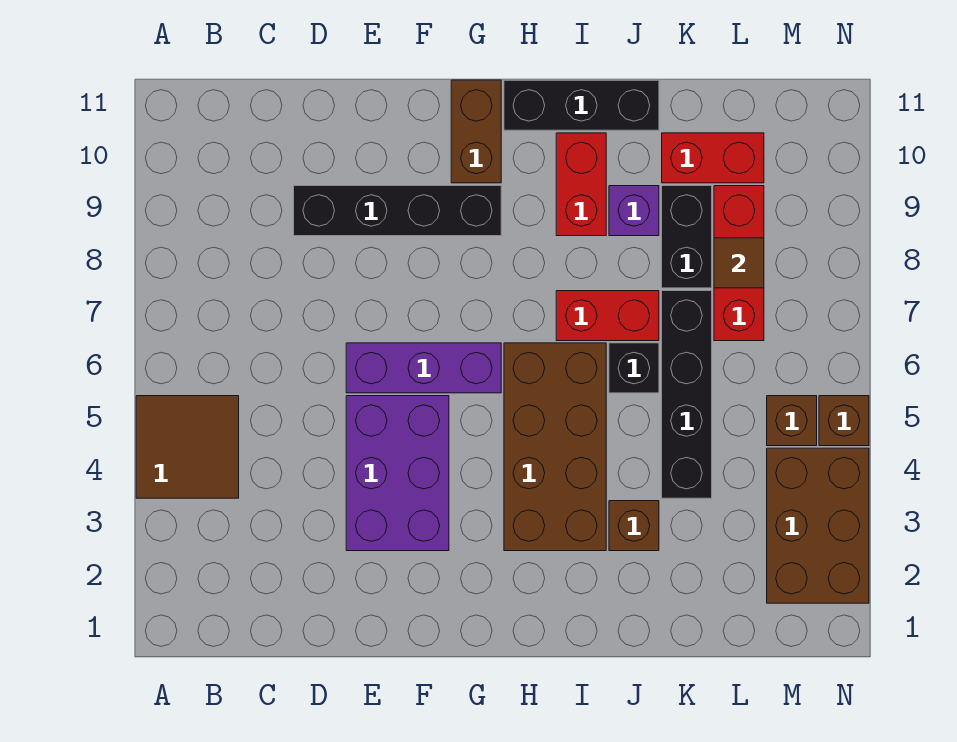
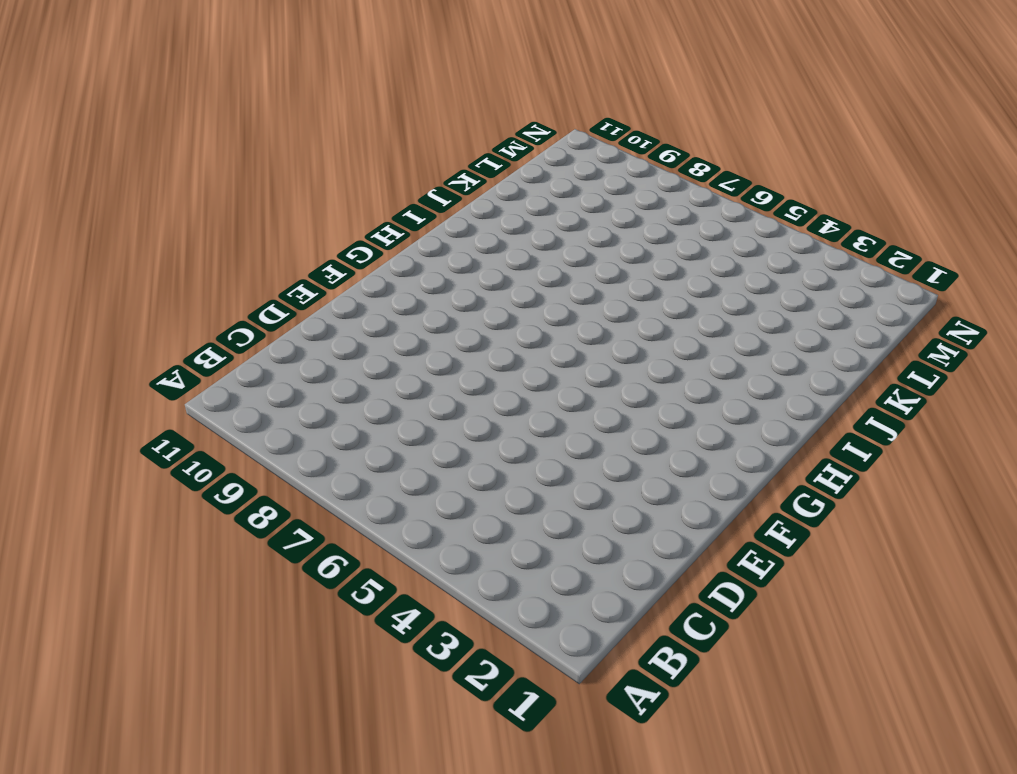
none -> brown tile A4:B5 level 1
none -> black brick D9:G9 level 1
none -> purple brick E3:F5 level 1

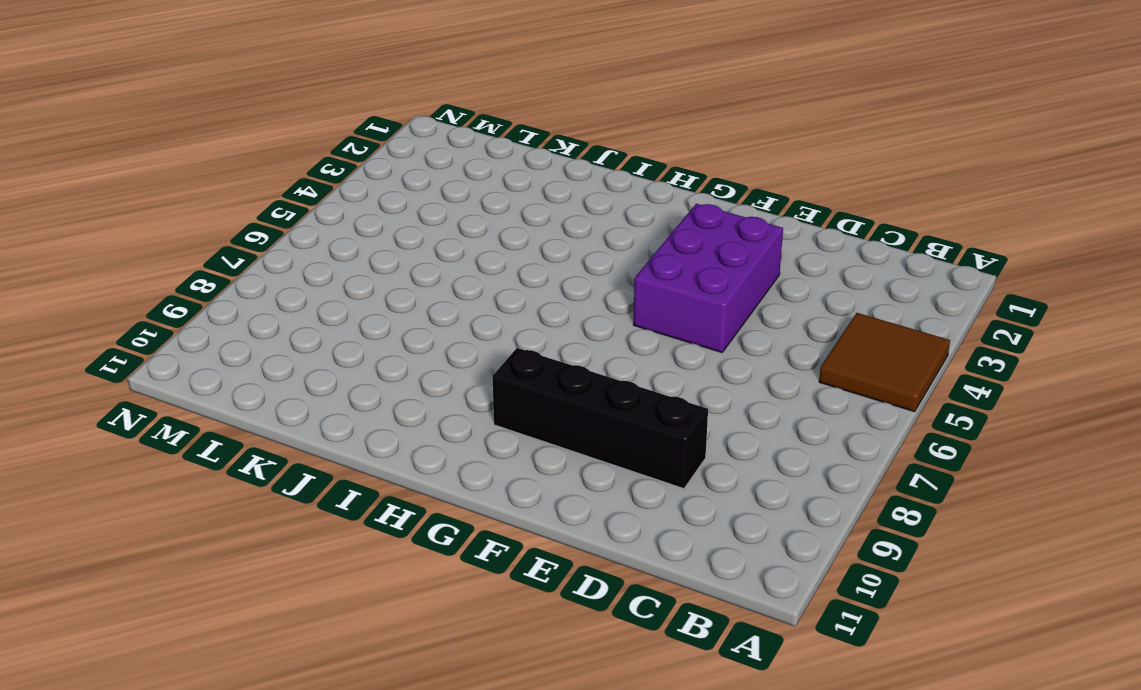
none -> purple brick E6:G6 level 1
none -> brown brick G10:G11 level 1
none -> brown brick H3:I6 level 1

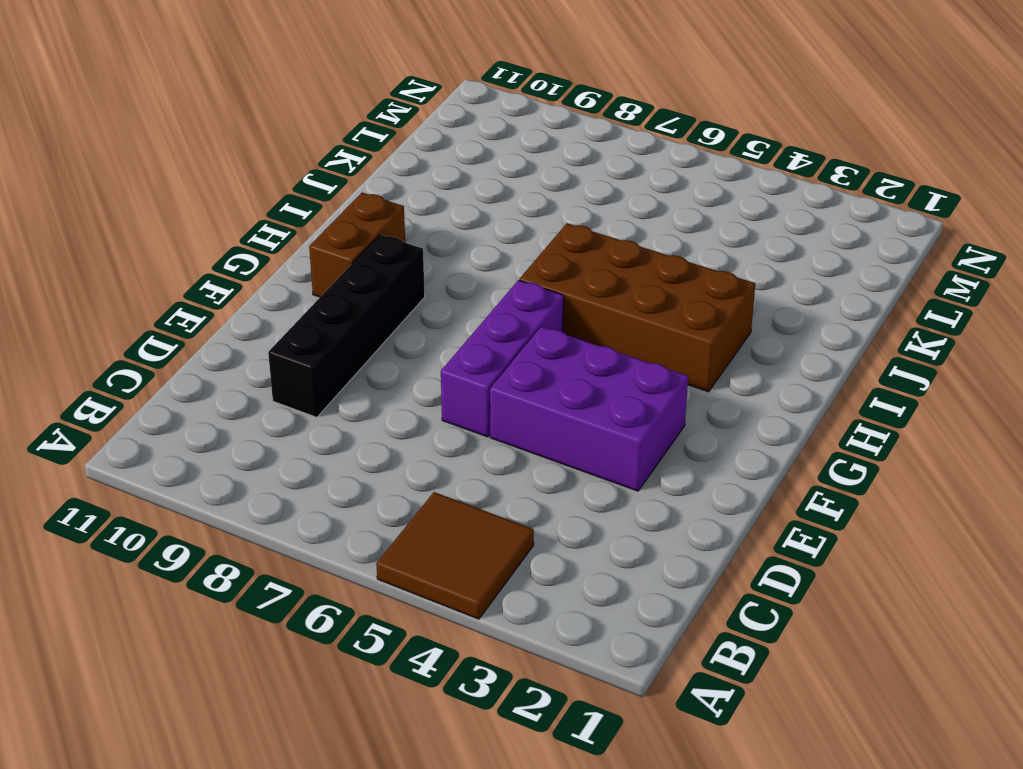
brown brick G10:H10 level 1 -> brown brick G10:G11 level 1
none -> black brick H11:J11 level 1
none -> red brick I7:J7 level 1
none -> red brick I9:I10 level 1

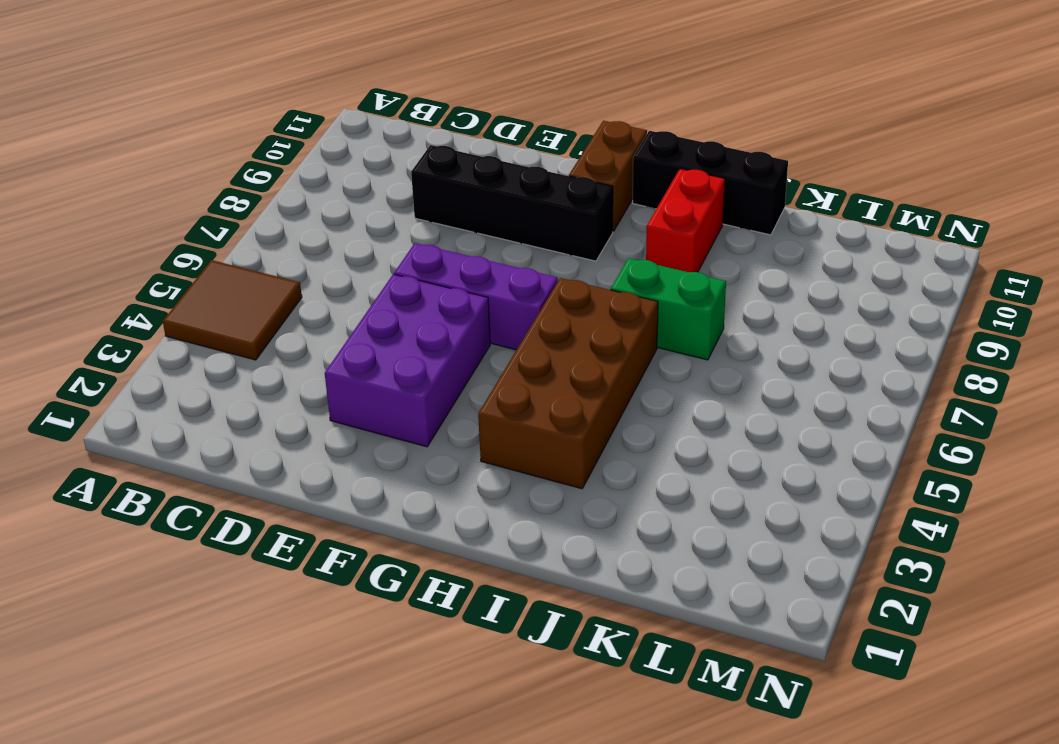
green brick I7:J7 level 1 -> red brick I7:J7 level 1
none -> brown brick J3 level 1
none -> black brick J6 level 1
none -> purple brick J9 level 1

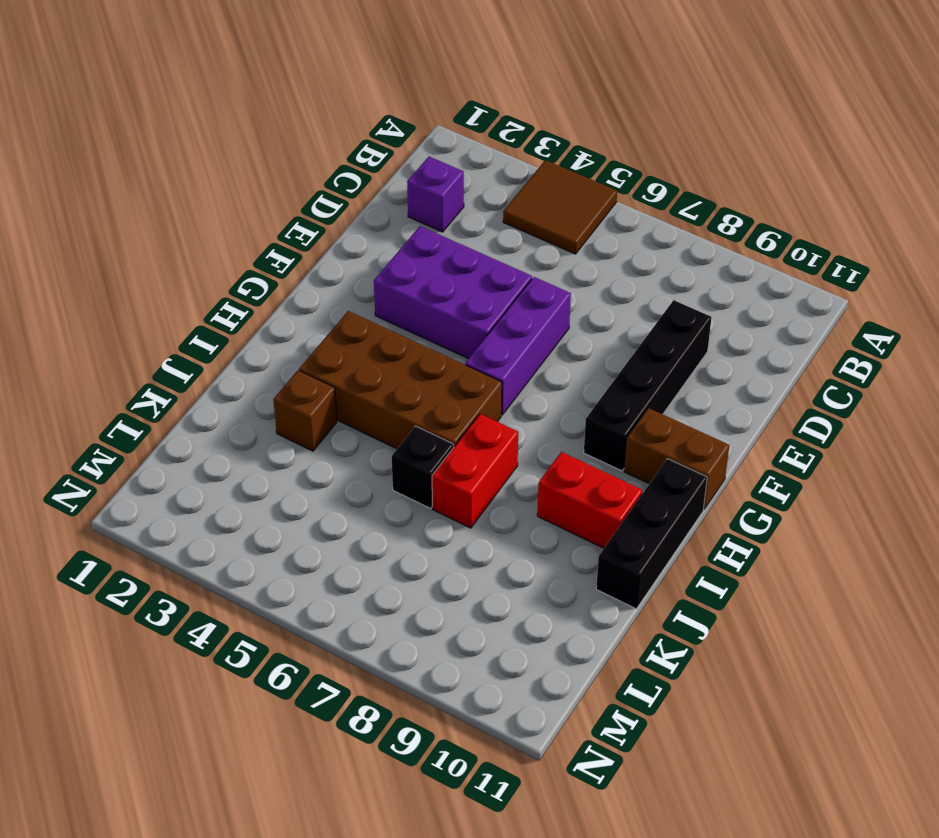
purple brick C2 level 1 -> purple brick J9 level 1
none -> black brick K4:K7 level 1
none -> black brick K8:K9 level 1
none -> red brick K10:L10 level 1

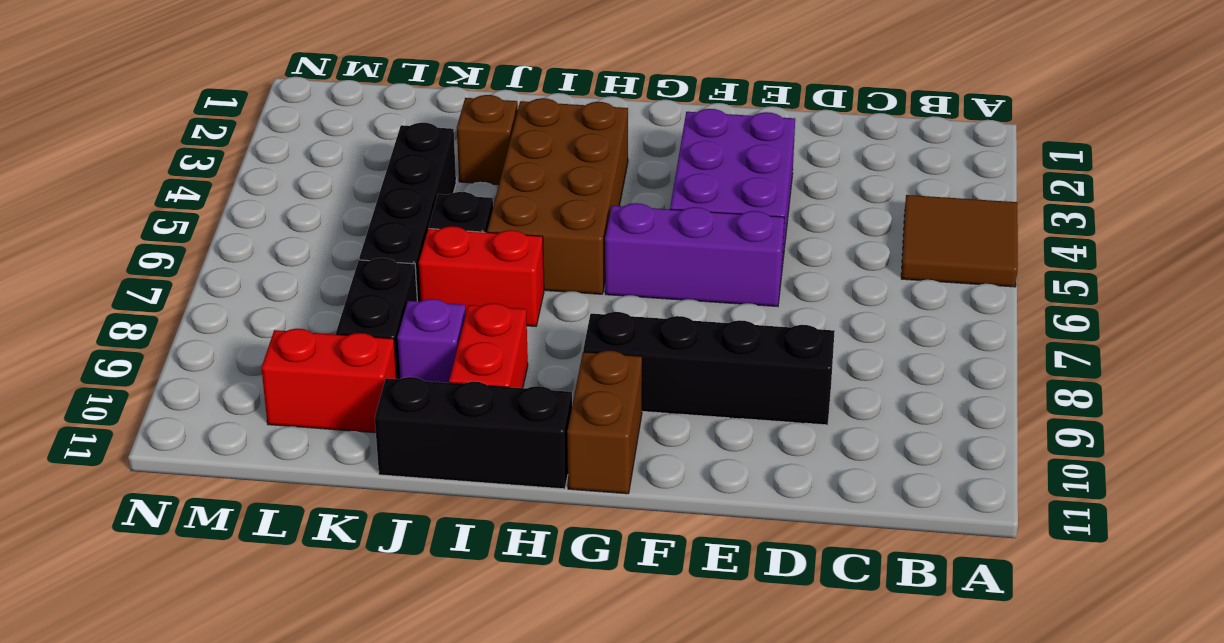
none -> red brick L7:L9 level 1
none -> brown brick M2:N4 level 1
none -> brown brick M5 level 1

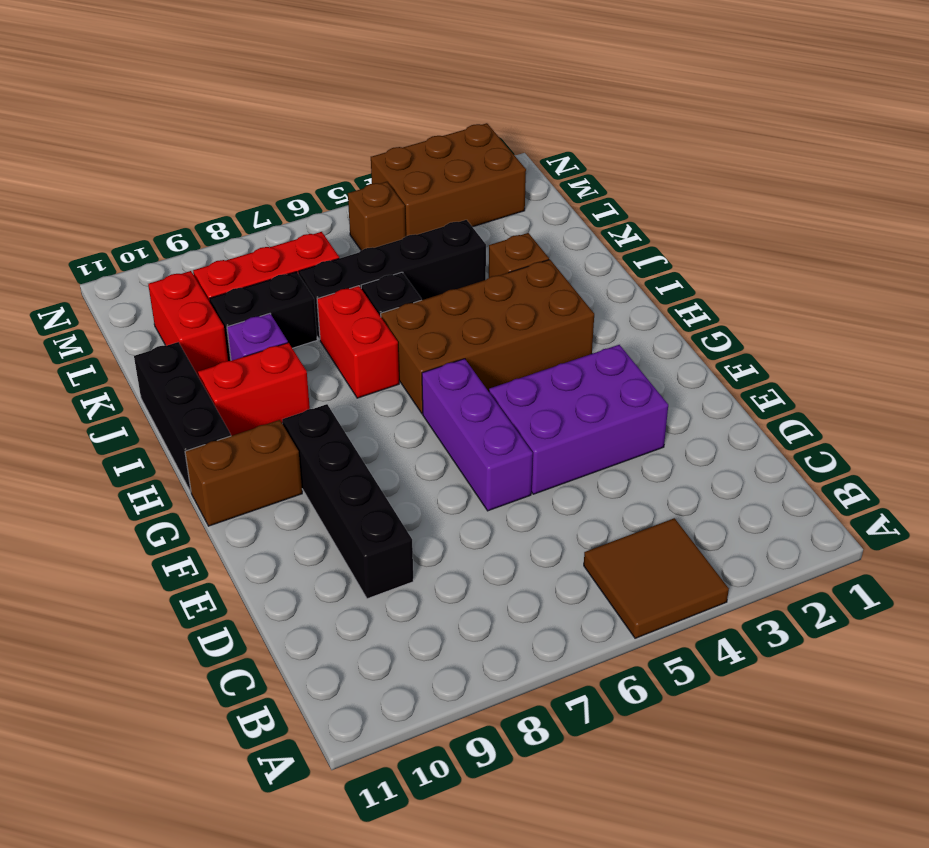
none -> brown brick N5 level 1
none -> brown tile L8 level 2

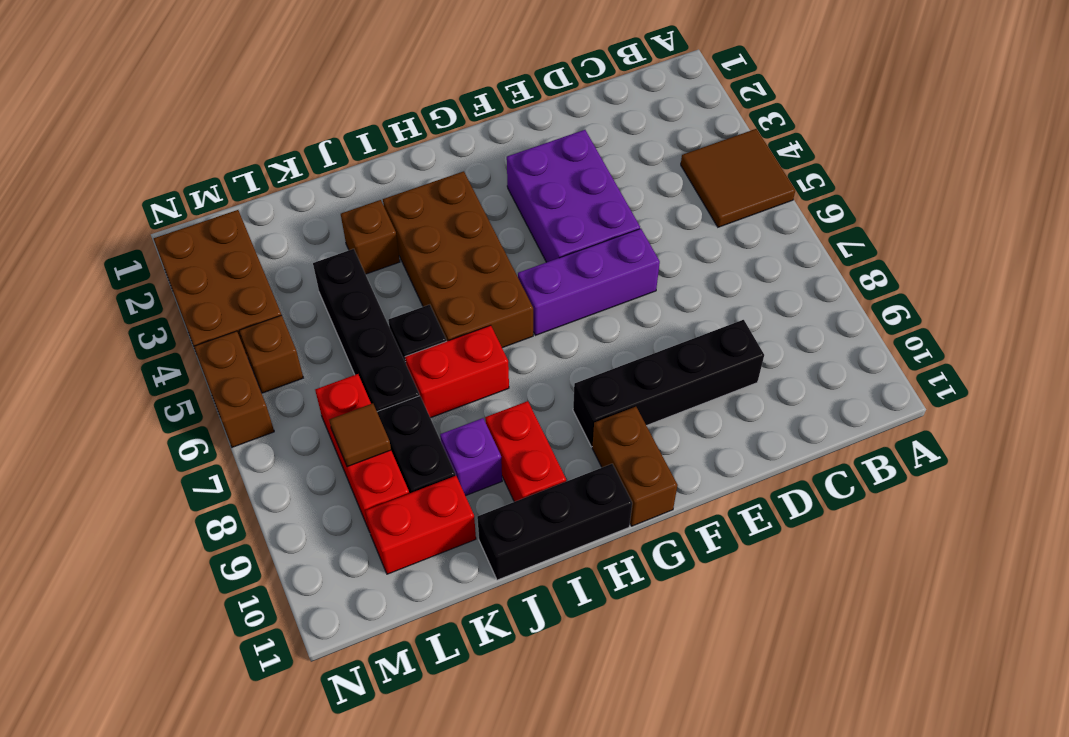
brown brick N5:N6 level 1 -> brown brick N5 level 1

